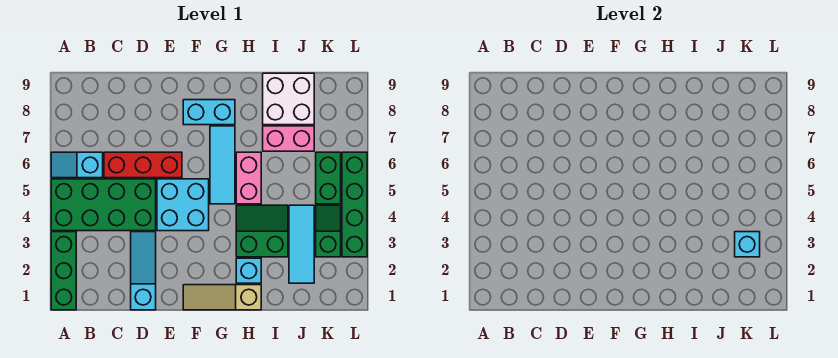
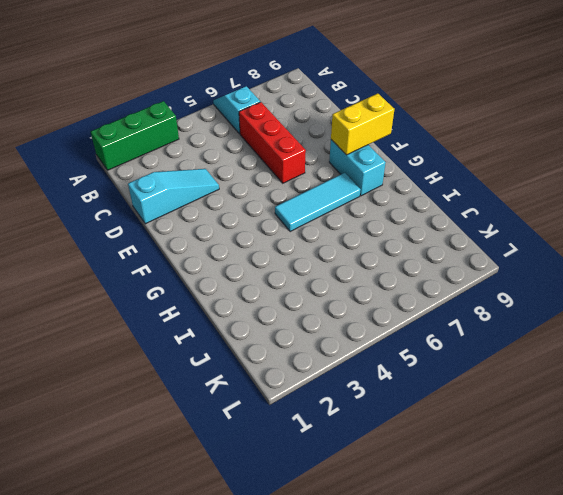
yellow brick F8:F9 level 2 -> none
none -> green brick A4:D5 level 1
none -> cyan brick E4:F5 level 1
none -> tan slope F1:H1 level 1 top H

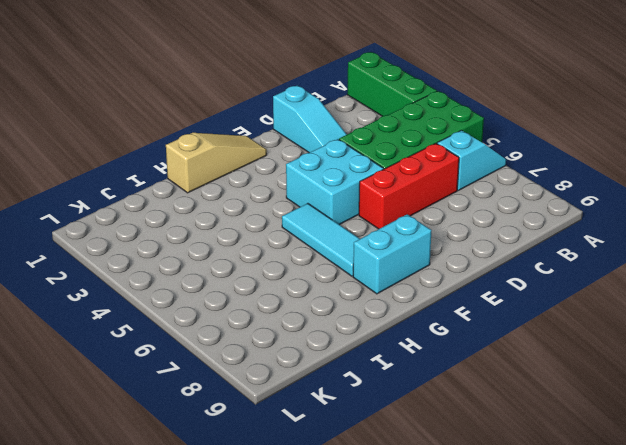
none -> cyan brick H2 level 1
none -> green slope H3:I4 level 1 top 3
none -> pink brick H5:H6 level 1

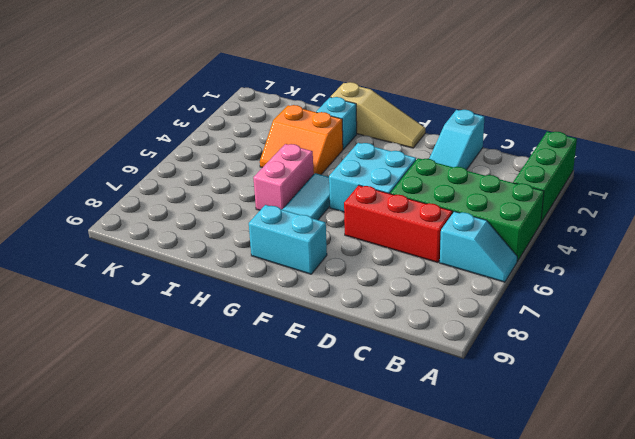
orange slope H3:I4 level 1 top 3 -> green slope H3:I4 level 1 top 3
none -> pink brick I7:J7 level 1
none -> white brick I8:J9 level 1
none -> cyan tile J2:J4 level 1

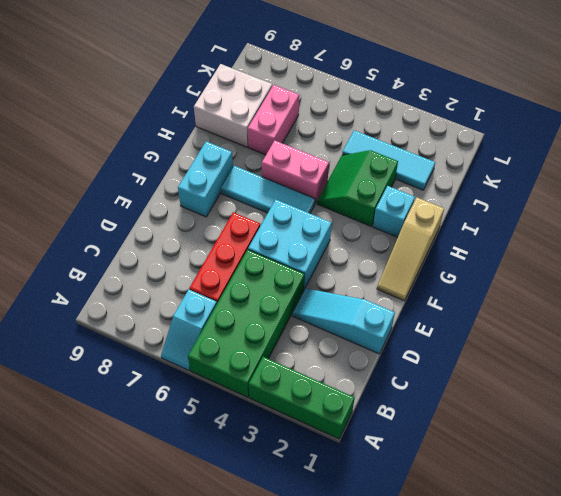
none -> green slope K3:K4 level 1 top 3
none -> green brick K5:K6 level 1
none -> green brick L3:L6 level 1

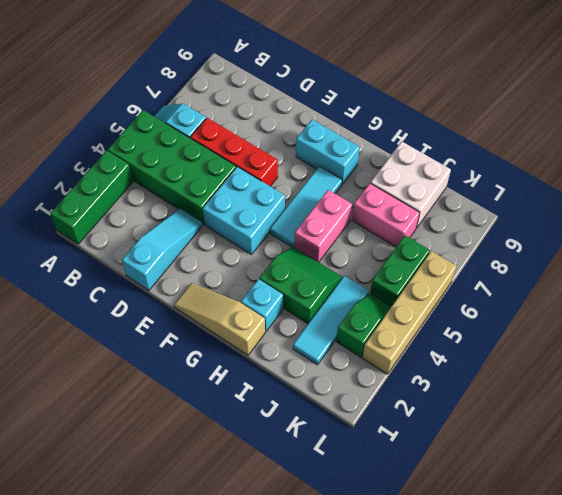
tan brick L3:L6 level 1 -> green brick L3:L6 level 1
none -> cyan brick K3 level 2

